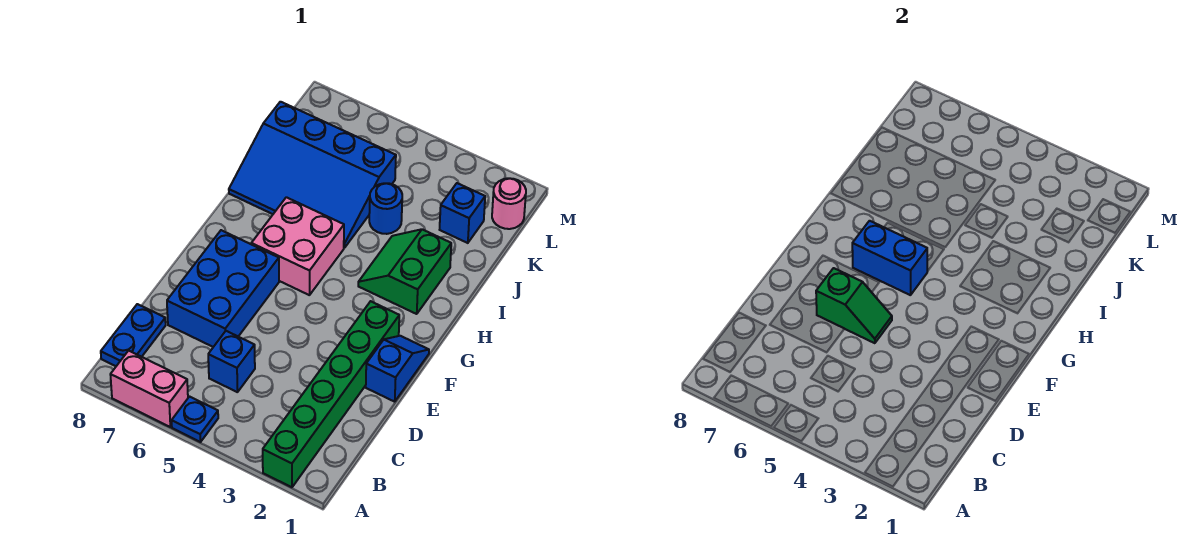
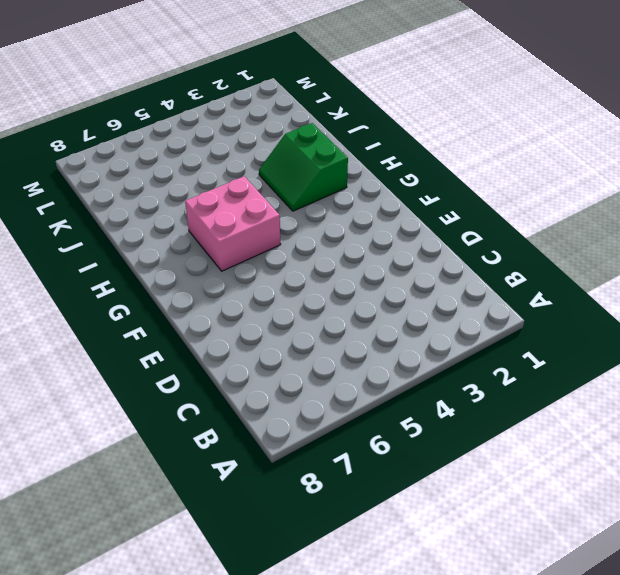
none -> green brick A2:F2 level 1
none -> blue plate A5 level 1
none -> pink brick A6:A7 level 1

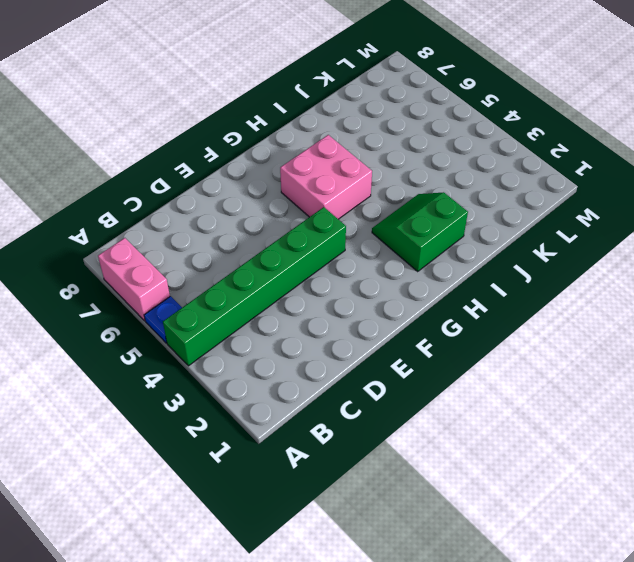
green brick A4:F4 level 1 -> green brick A2:F2 level 1
none -> blue plate B8:C8 level 1
none -> blue brick C5 level 1
none -> blue brick D6:F7 level 1

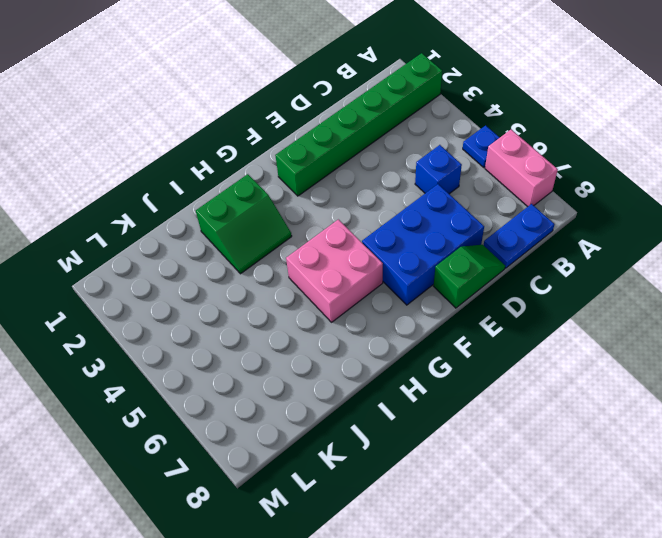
green slope D8:E8 level 1 top E -> green slope E5:E6 level 2 top 6
none -> blue slope E1:F1 level 1 top E
none -> blue slope I5:K8 level 1 top K
none -> blue round brick J4 level 1

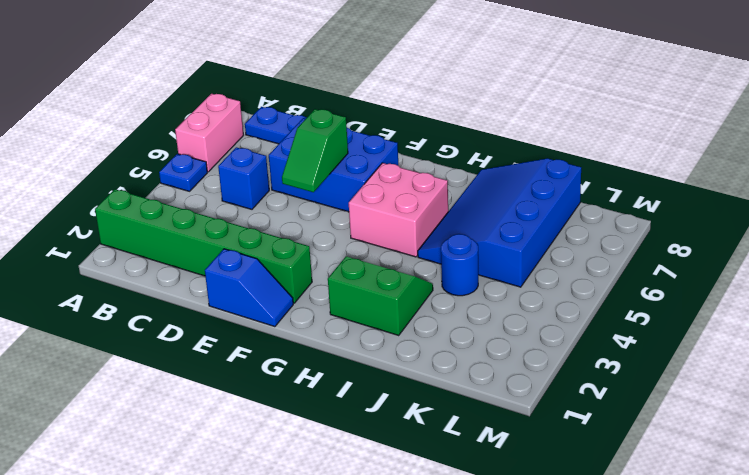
none -> blue brick K2 level 1
none -> pink round brick L1 level 1
none -> blue brick G5:G6 level 2

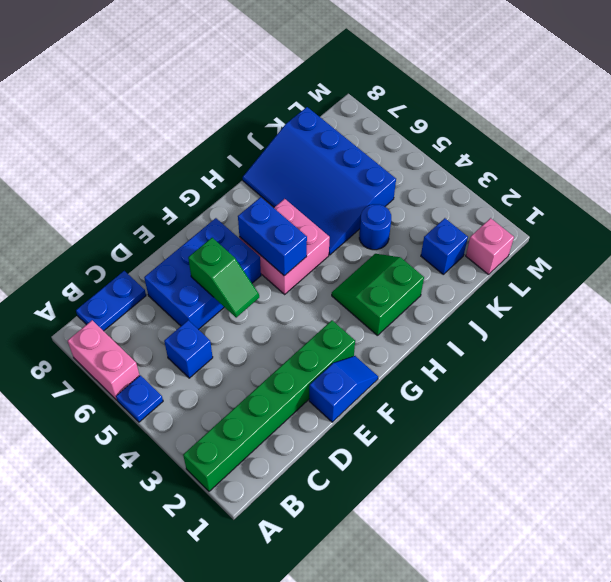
pink brick L1 level 1 -> pink round brick L1 level 1

